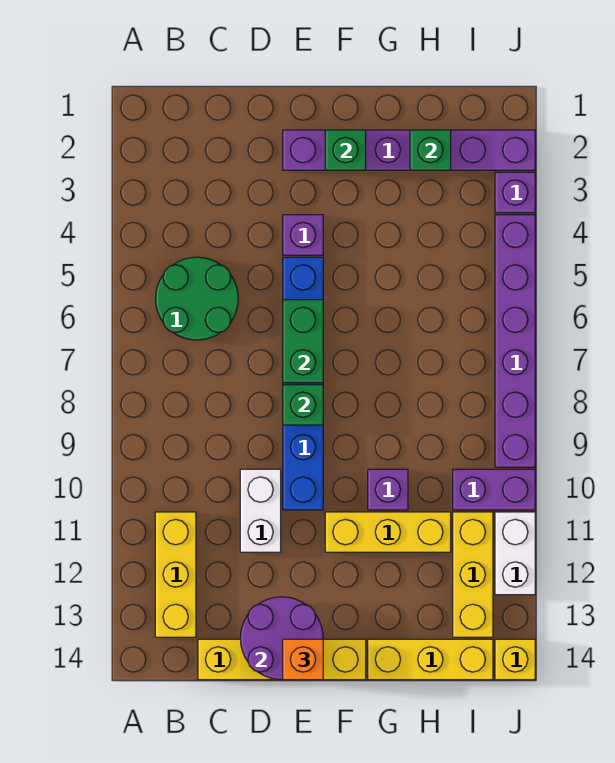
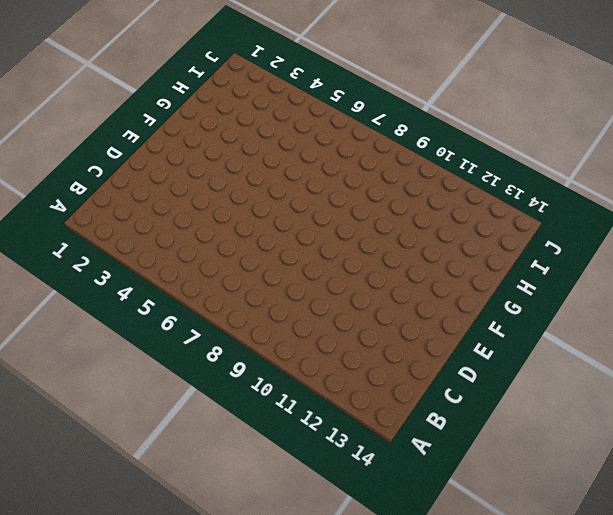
none -> green round brick B5:C6 level 1
none -> yellow brick B11:B13 level 1
none -> yellow brick C14:F14 level 1

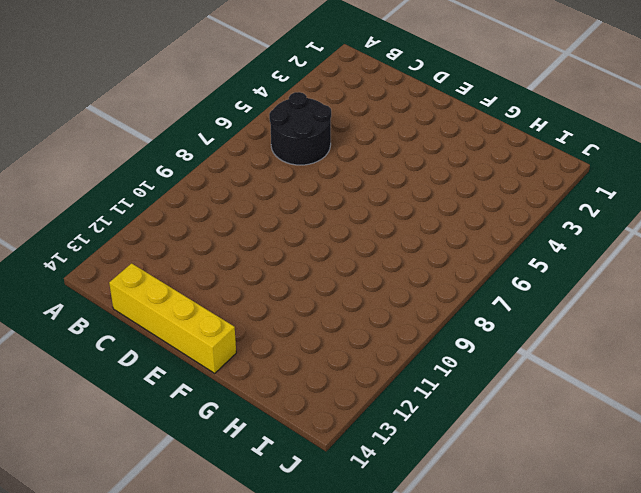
black round brick B5:C6 level 1 -> green round brick B5:C6 level 1
none -> yellow brick B11:B13 level 1
none -> white brick D10:D11 level 1
none -> purple brick E2:J2 level 1

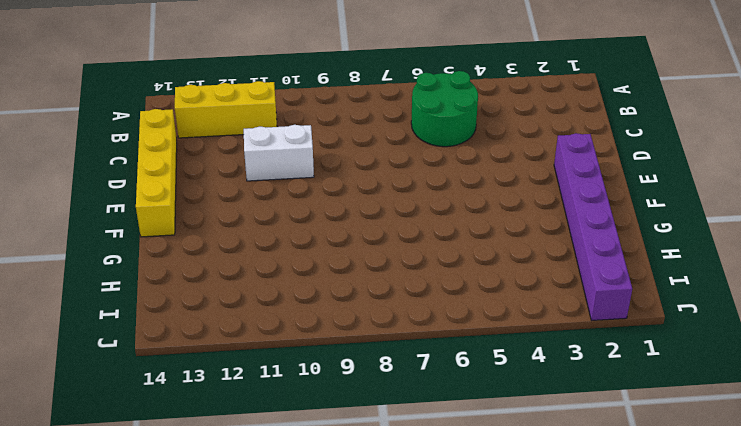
none -> purple brick E4 level 1
none -> blue brick E5:E10 level 1
none -> yellow brick F11:H11 level 1

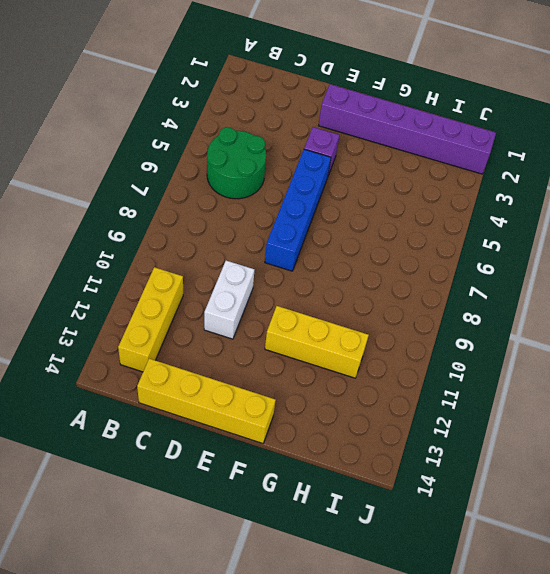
blue brick E5:E8 level 1 -> blue brick E5:E10 level 1
none -> purple brick G10 level 1
none -> yellow brick G14:I14 level 1
none -> purple brick I10:J10 level 1

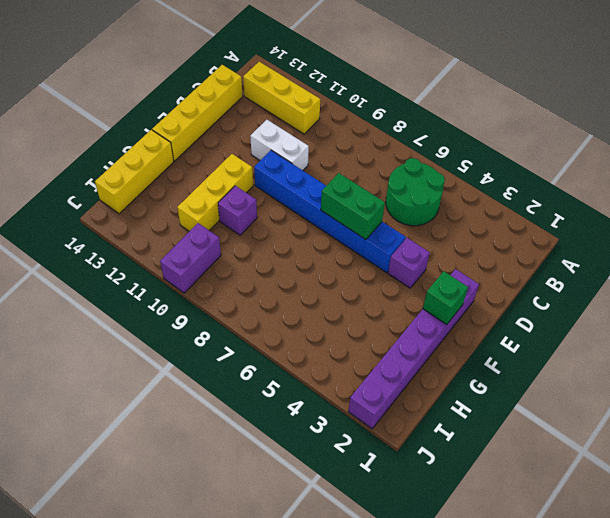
none -> yellow brick I11:I13 level 1
none -> purple brick J3 level 1
none -> purple brick J4:J9 level 1

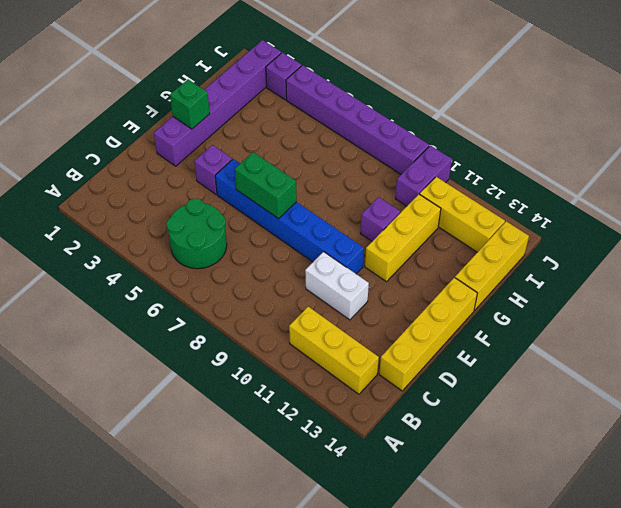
none -> white brick J11:J12 level 1
none -> yellow brick J14 level 1
none -> purple round brick D13:E14 level 2

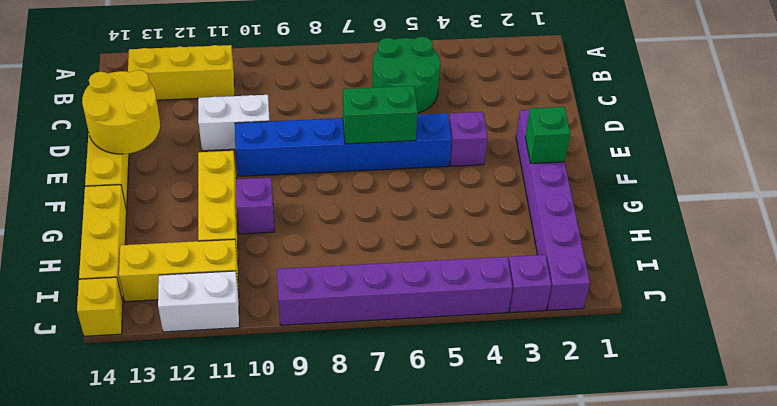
yellow round brick D13:E14 level 2 -> purple round brick D13:E14 level 2
none -> purple brick I10:J10 level 1
none -> green brick E8 level 2
none -> green brick H2 level 2

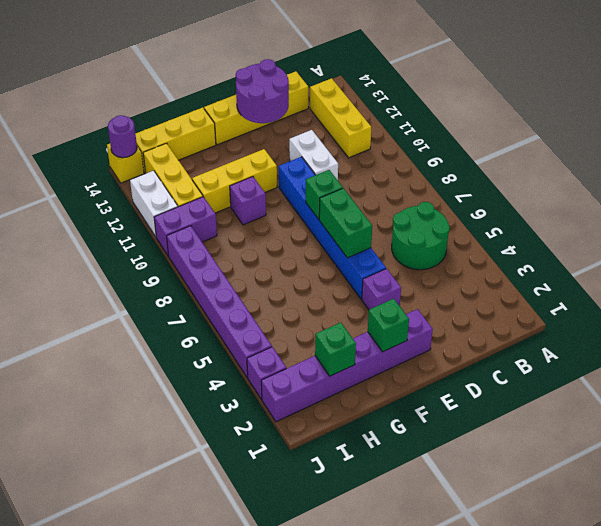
purple round brick J14 level 2 -> none
none -> orange brick E14 level 3

